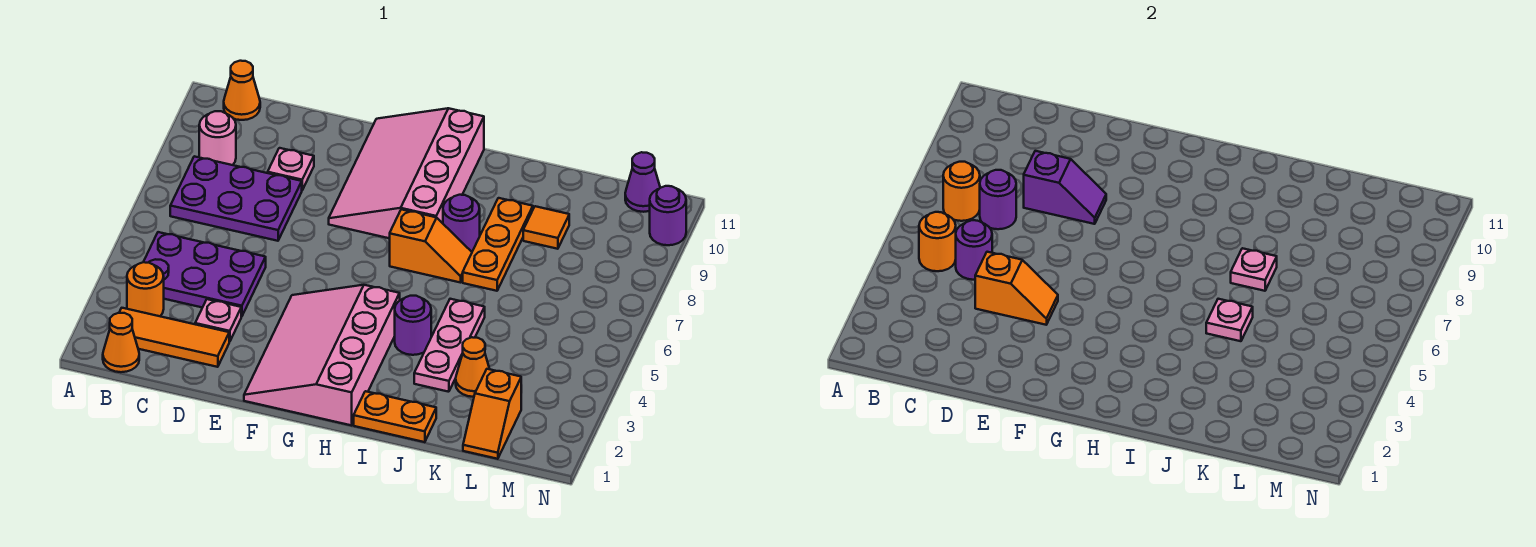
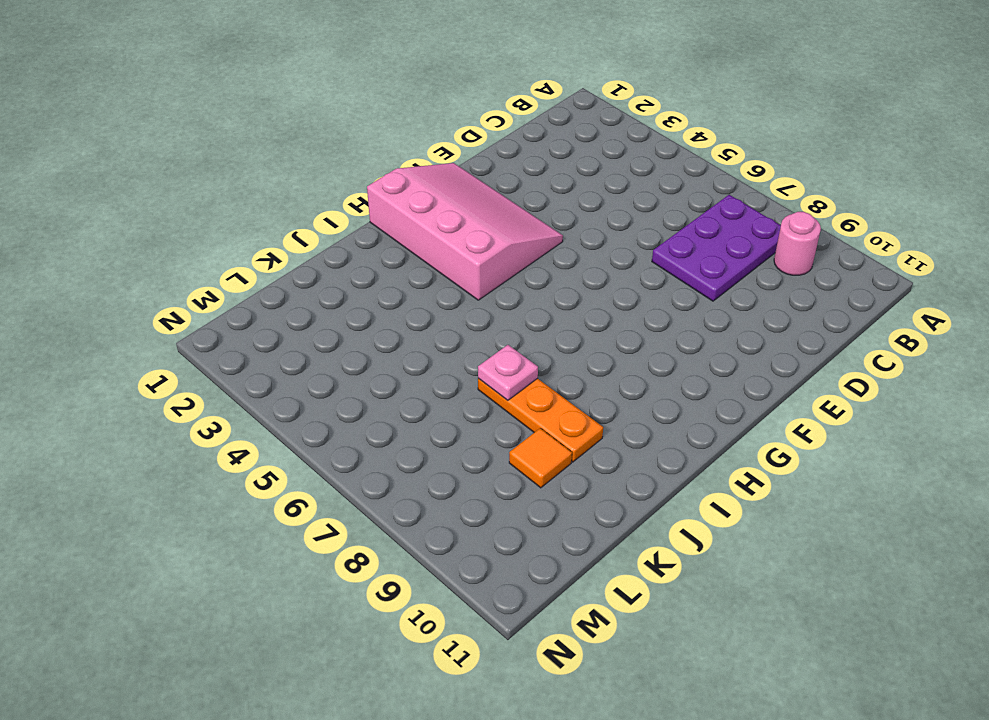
none -> orange cone B1 level 1
none -> orange tile B2:D2 level 1
none -> orange round brick B3 level 1
none -> purple plate B4:D5 level 1

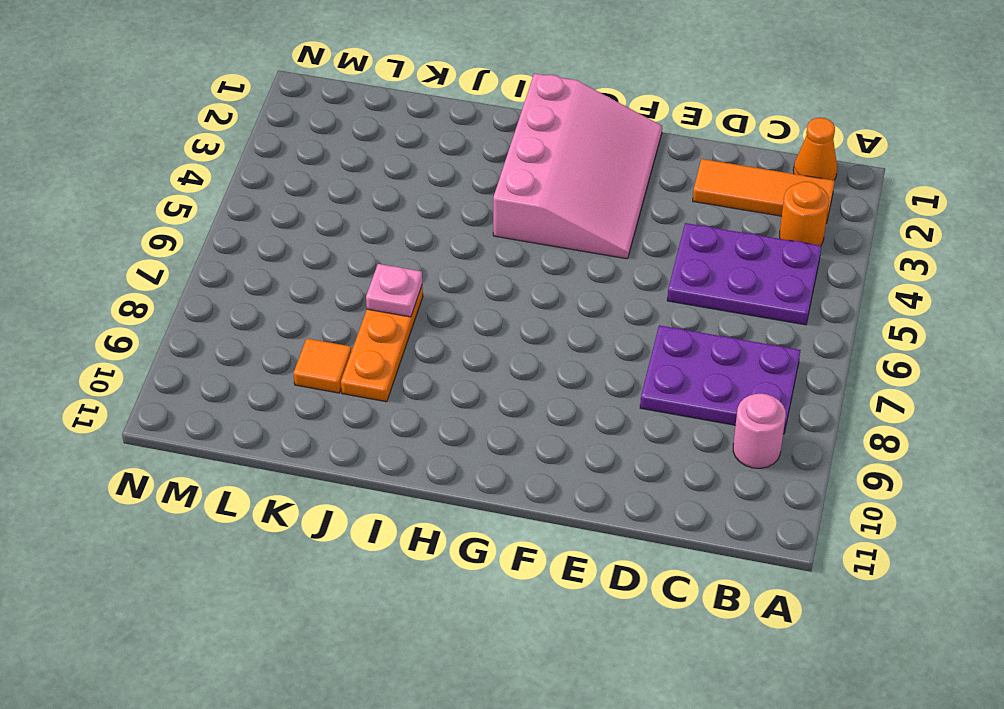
none -> orange cone B11 level 1
none -> pink plate D3 level 1
none -> pink plate D9 level 1
none -> pink slope F8:H11 level 1 top H

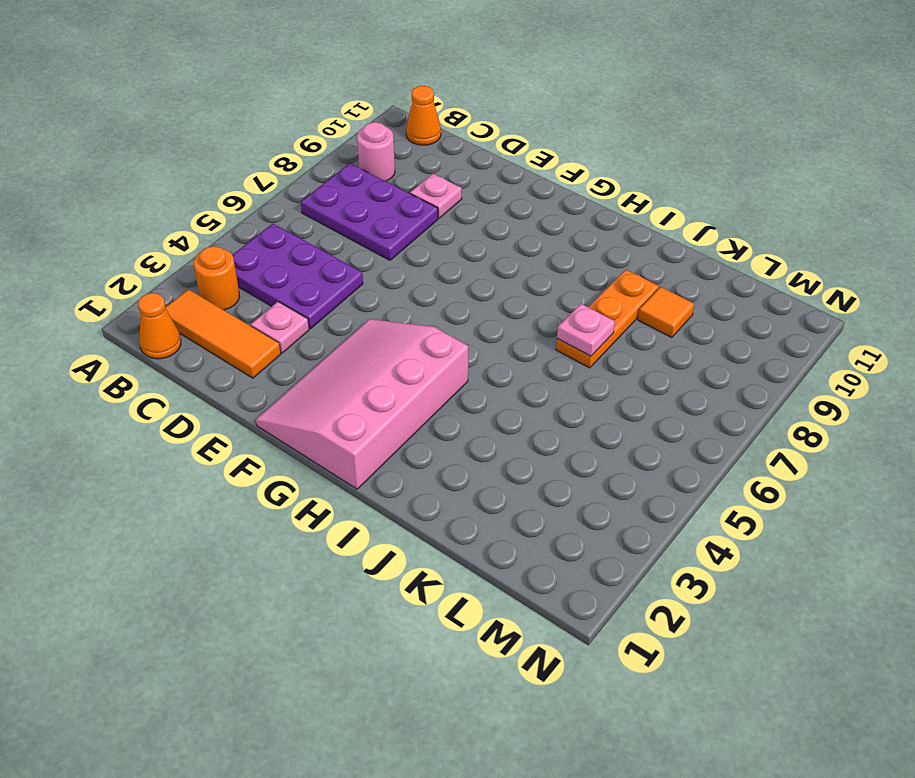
none -> pink slope F8:H11 level 1 top H
none -> orange slope H7:I7 level 1 top H
none -> orange plate I1:J1 level 1
none -> purple round brick I4 level 1

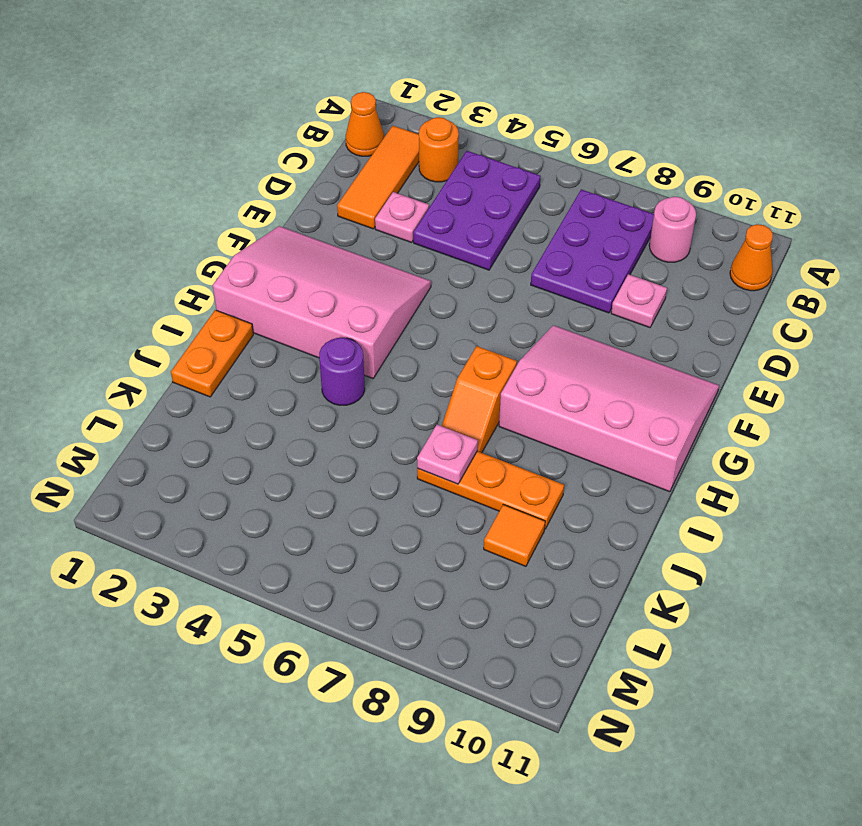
none -> purple round brick I8 level 1
none -> pink plate J3:J5 level 1
none -> orange cone K3 level 1
none -> orange slope L1:L2 level 1 top 2

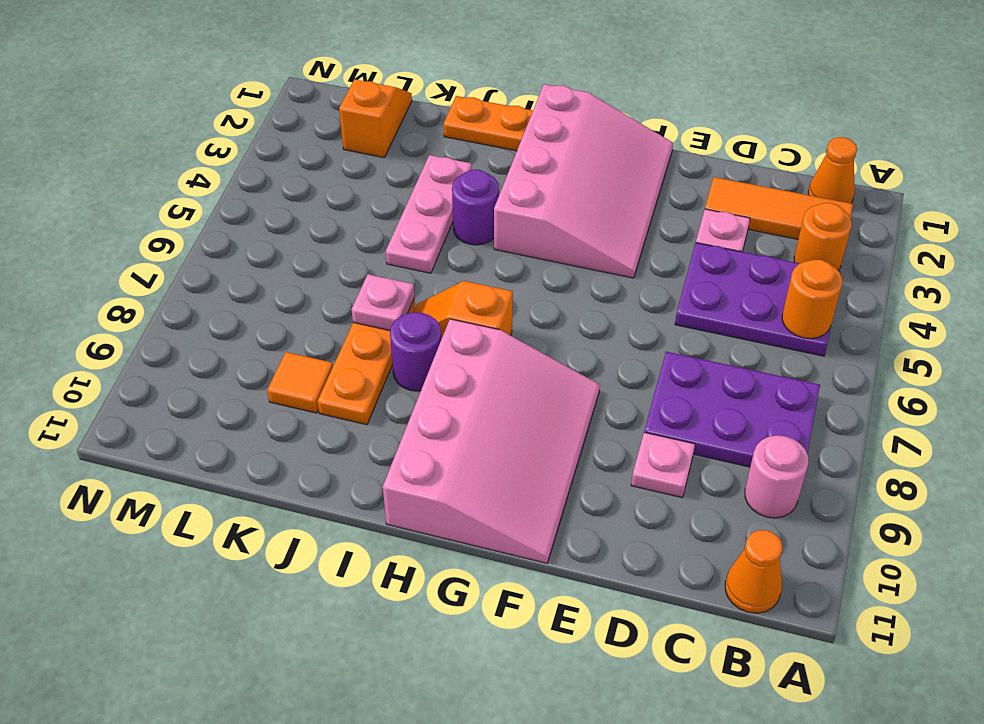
none -> orange cone K3 level 1
none -> purple cone M11 level 1
none -> purple round brick N10 level 1
none -> orange round brick B7 level 2

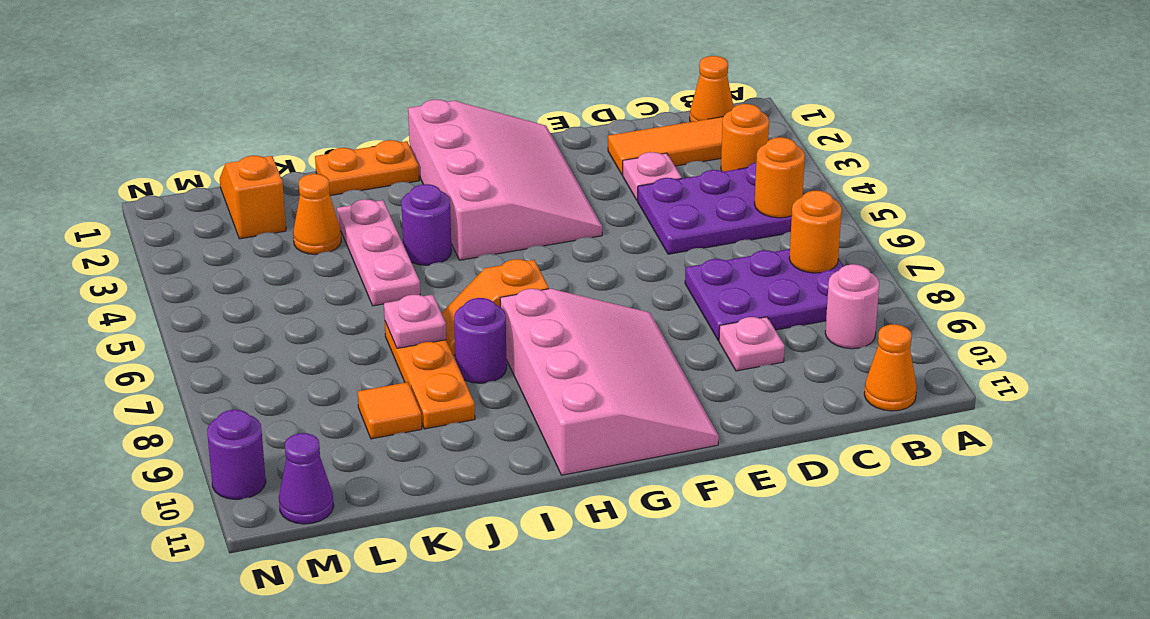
none -> purple round brick C5 level 2
none -> purple round brick C7 level 2
none -> orange slope D4:E4 level 2 top D
none -> purple slope D8:E8 level 2 top D

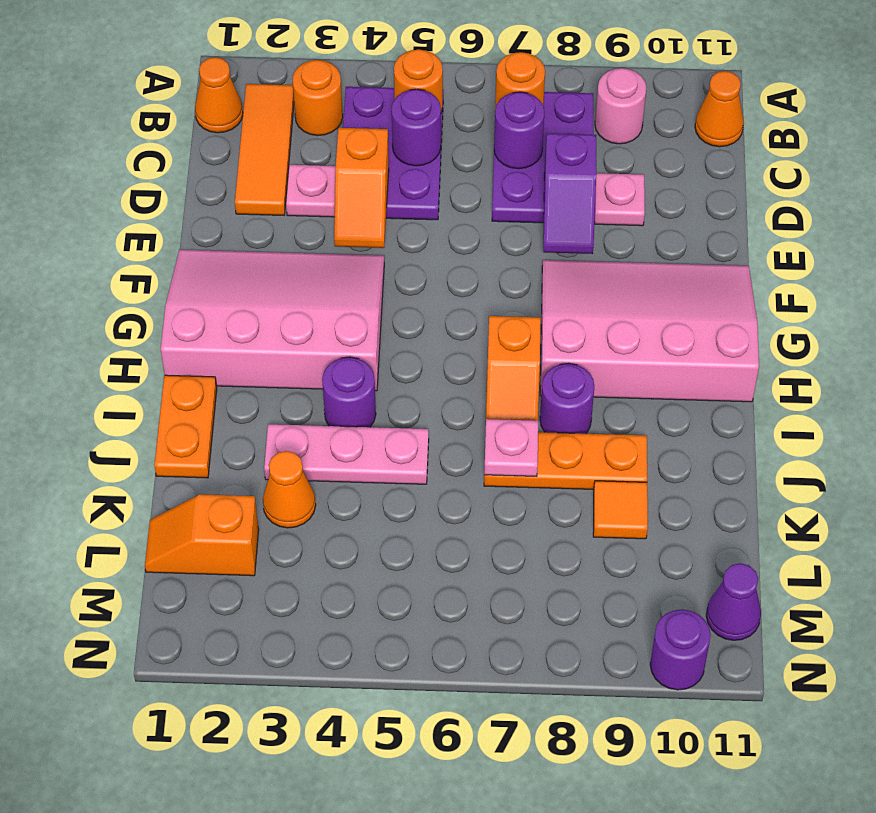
none -> pink plate J5 level 2

